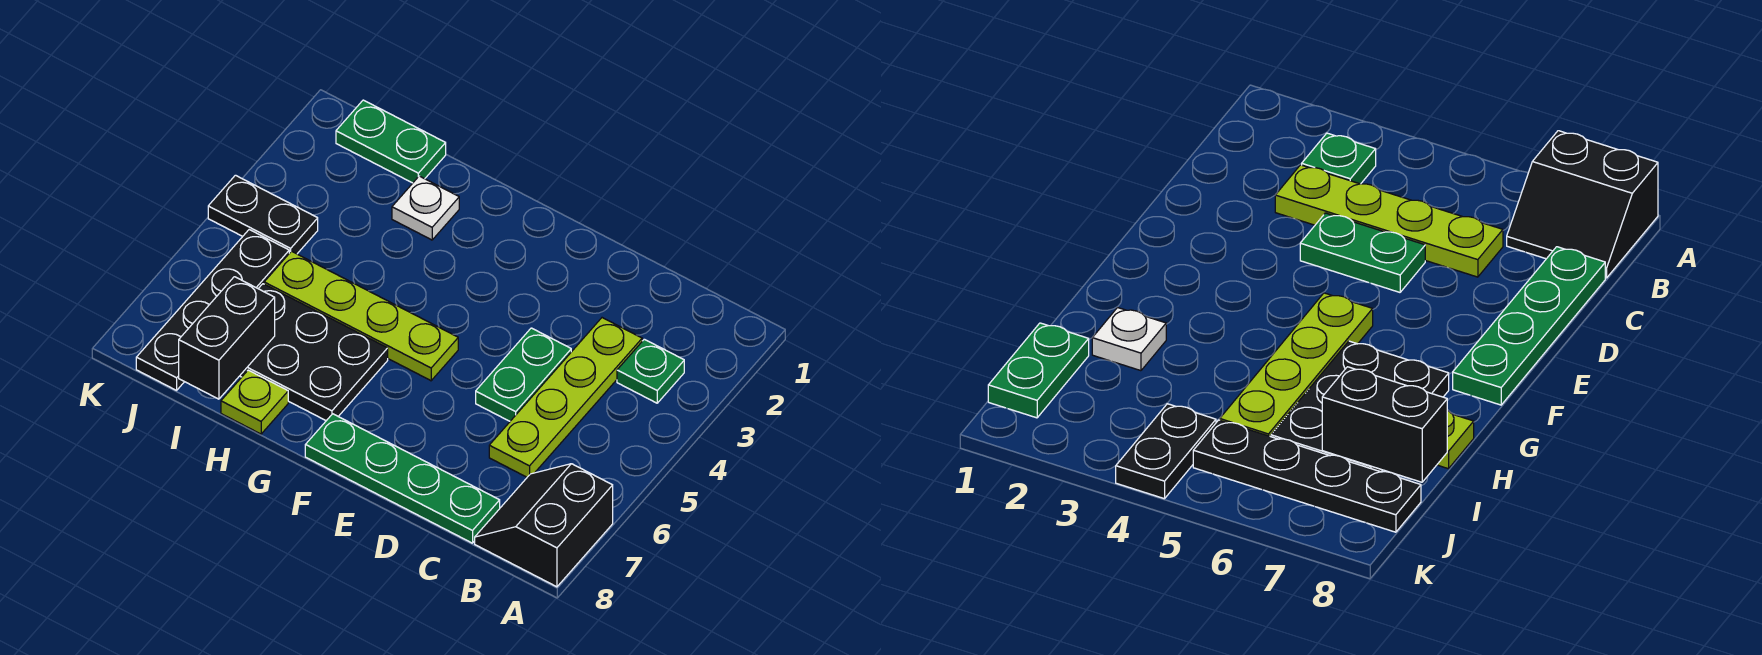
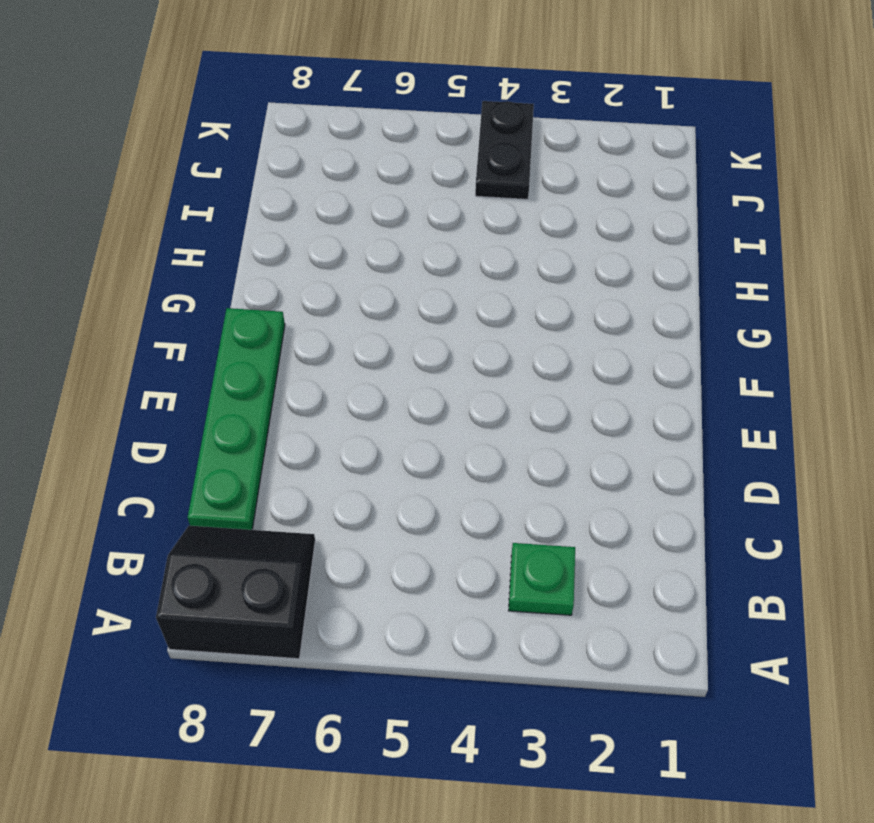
none -> lime plate C3:C6 level 1
none -> green plate D4:D5 level 1
none -> lime plate F5:I5 level 1

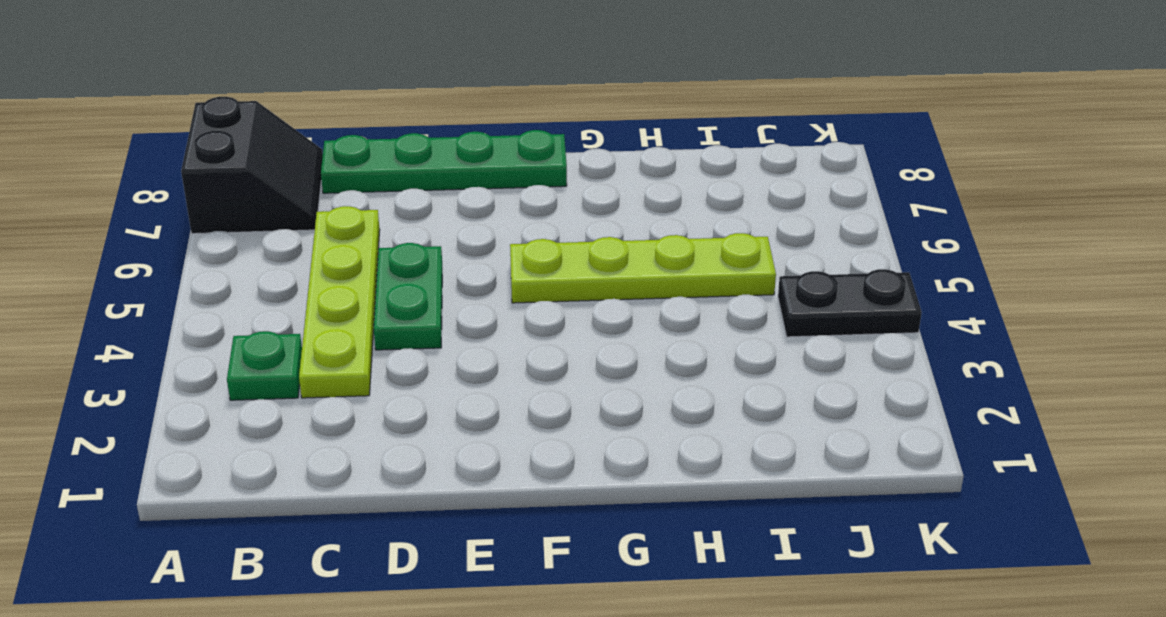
none -> black plate G6:I7 level 1
none -> white plate H2 level 1
none -> lime plate H8 level 1

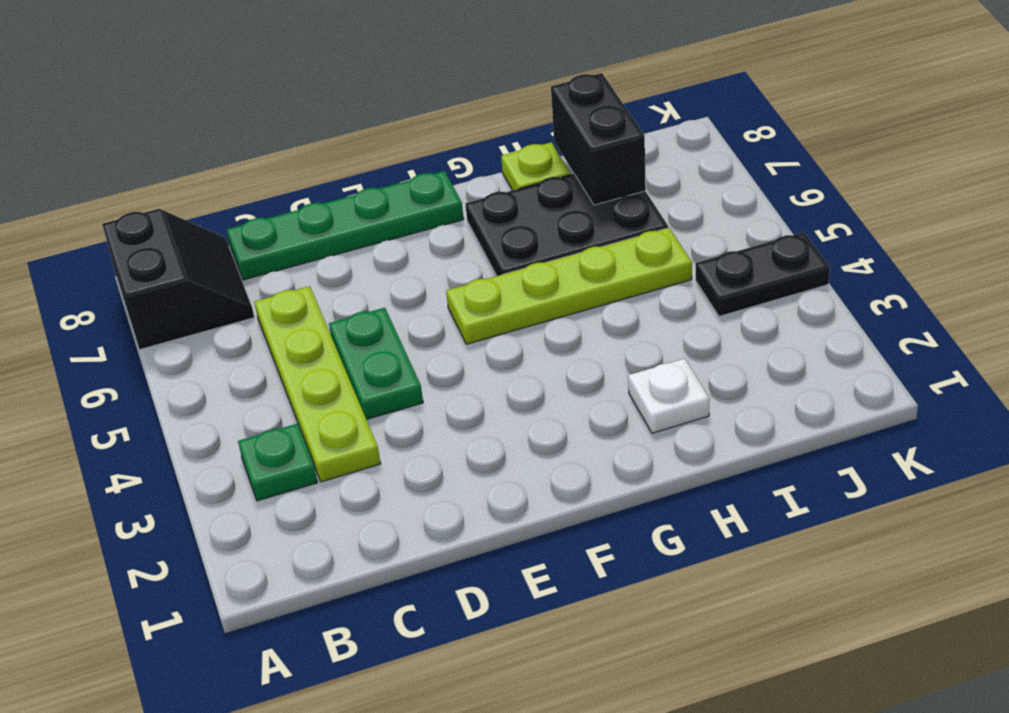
none -> green plate I1:J1 level 1
none -> black plate J5:J8 level 1

